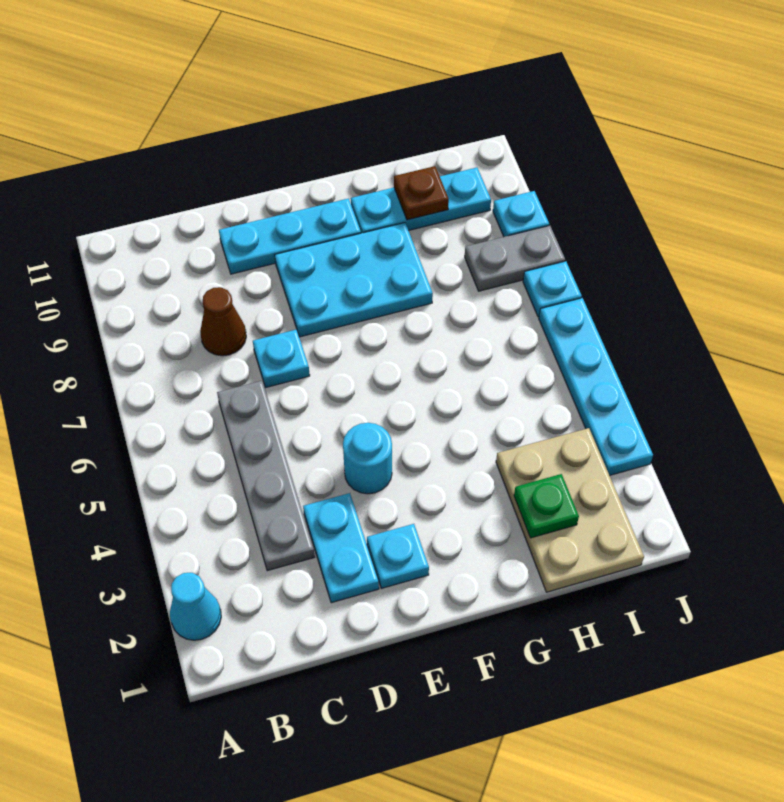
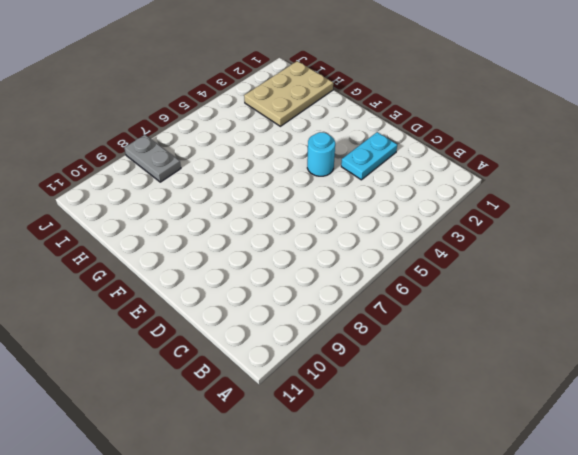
none -> cyan cone A2 level 1
none -> grey plate C3:C6 level 1
none -> brown cone C8 level 1

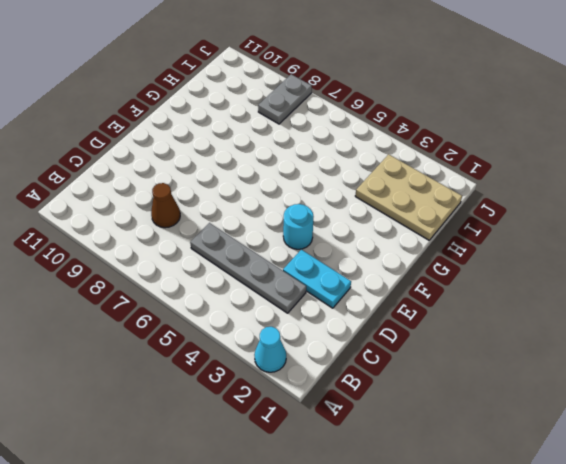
none -> cyan plate D7 level 1
none -> cyan plate D10:F10 level 1
none -> cyan plate E2 level 1

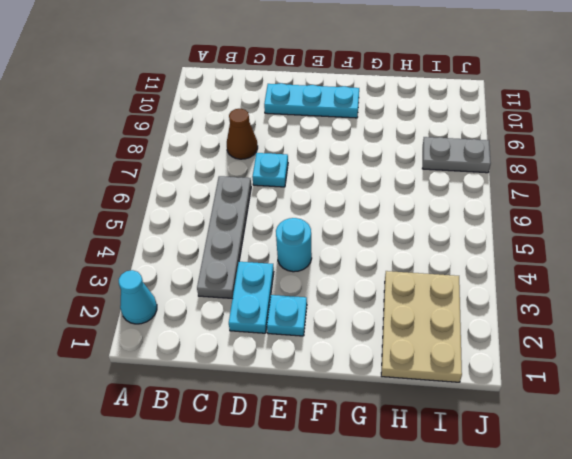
none -> cyan plate E8:G9 level 1
none -> cyan plate G10:I10 level 1
none -> cyan plate J3:J6 level 1

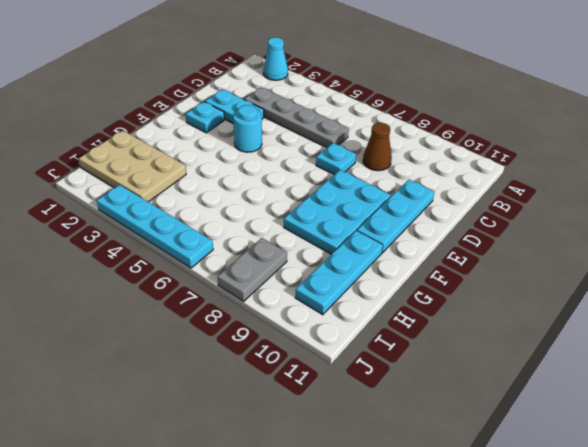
none -> cyan plate J7 level 1
none -> cyan plate J9 level 1
none -> green plate H2 level 2

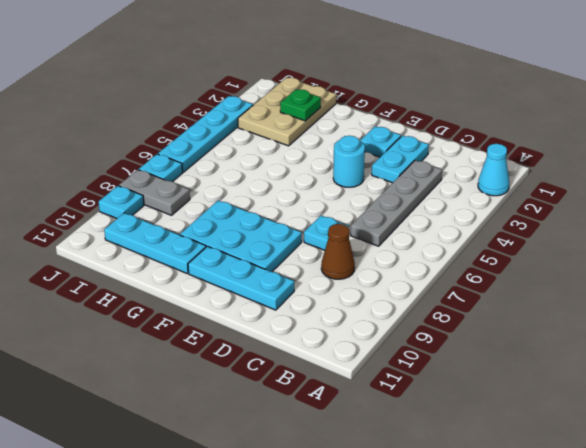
none -> brown plate H10 level 2

